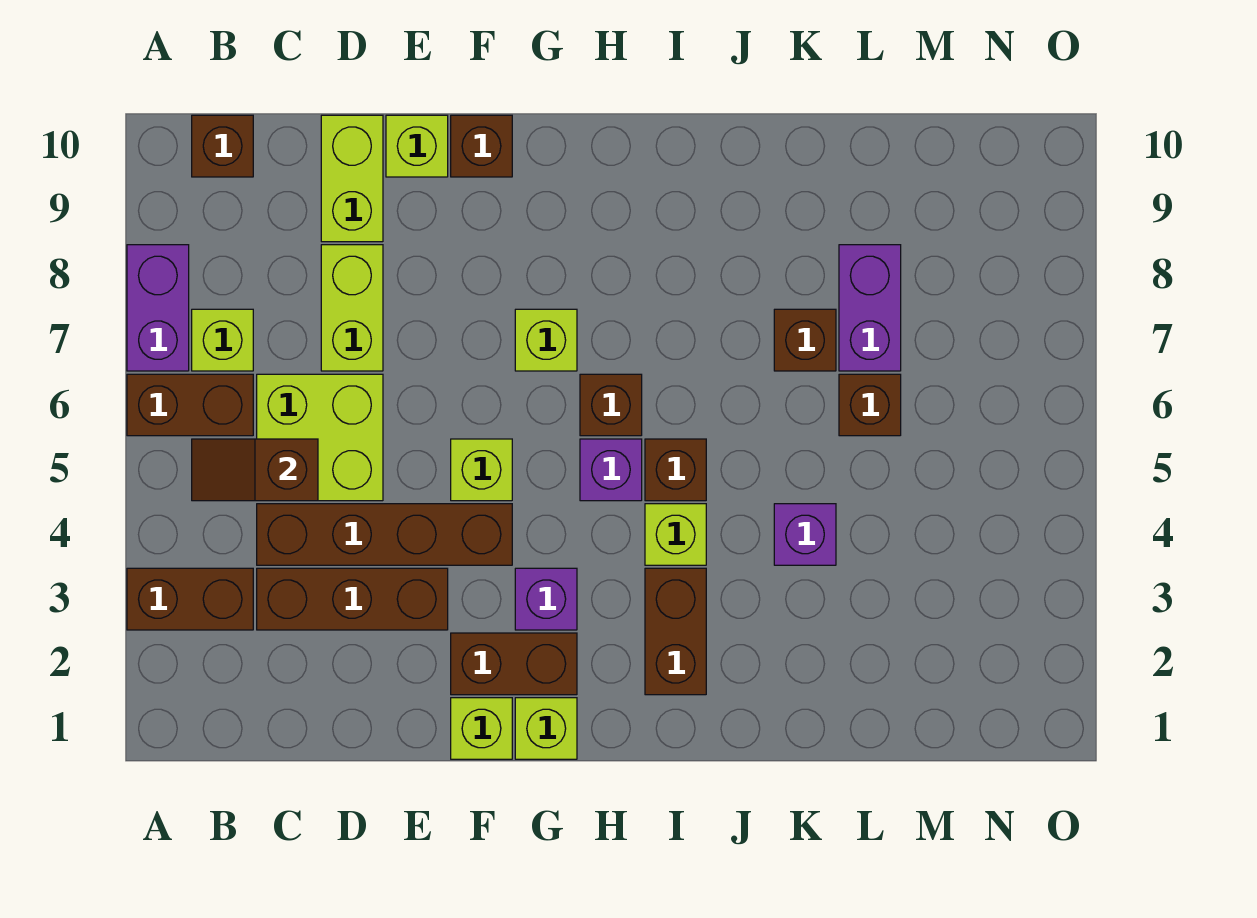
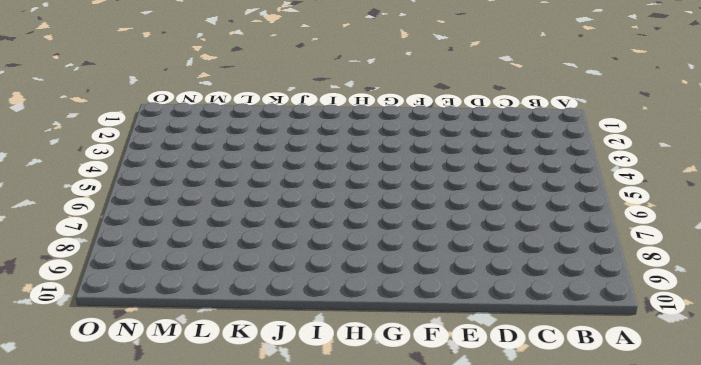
none -> brown brick A3:B3 level 1
none -> brown brick A6:B6 level 1
none -> purple brick A7:A8 level 1

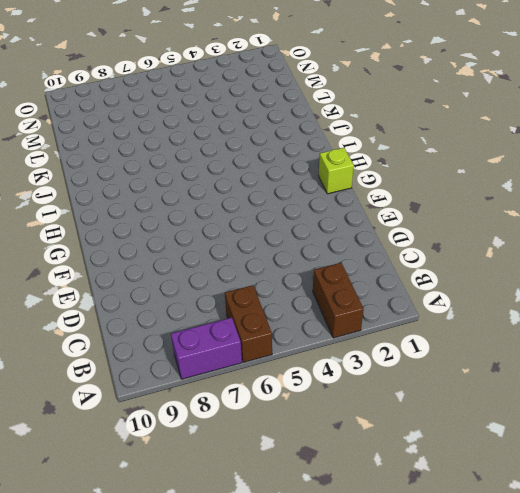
none -> lime brick B7 level 1
none -> brown brick B10 level 1
none -> brown brick C3:E3 level 1

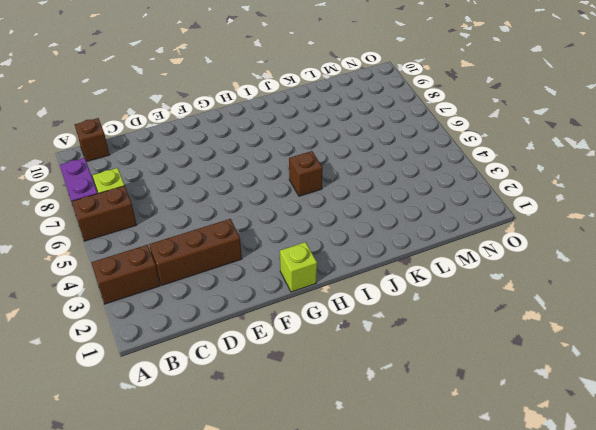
none -> brown brick C4:F4 level 1
none -> lime brick C5:D6 level 1
none -> lime brick D7:D8 level 1

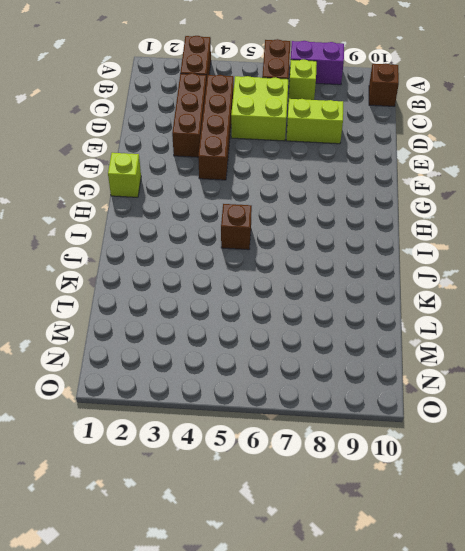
none -> lime brick D9:D10 level 1
none -> lime brick E10 level 1
none -> lime brick F1 level 1

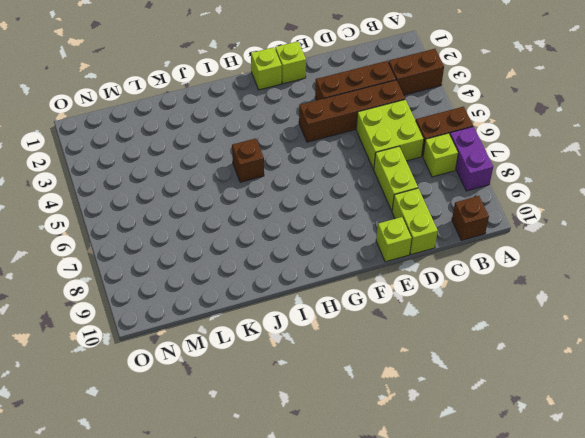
none -> brown brick F2:G2 level 1
none -> lime brick F5 level 1
none -> brown brick F10 level 1

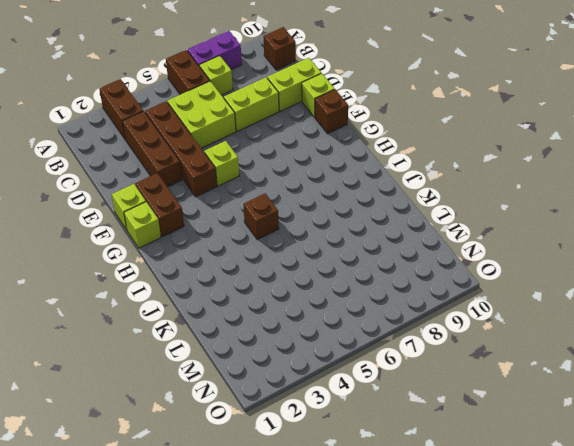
none -> purple brick G3 level 1
none -> lime brick G7 level 1
none -> purple brick H5 level 1

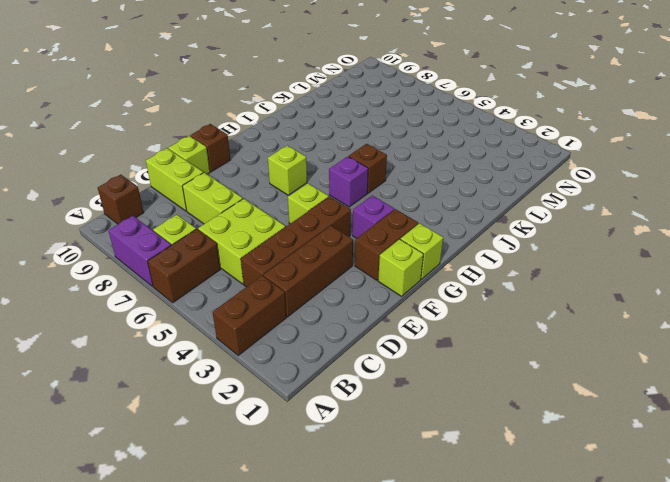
none -> brown brick H6 level 1
none -> brown brick I2:I3 level 1
none -> lime brick I4 level 1

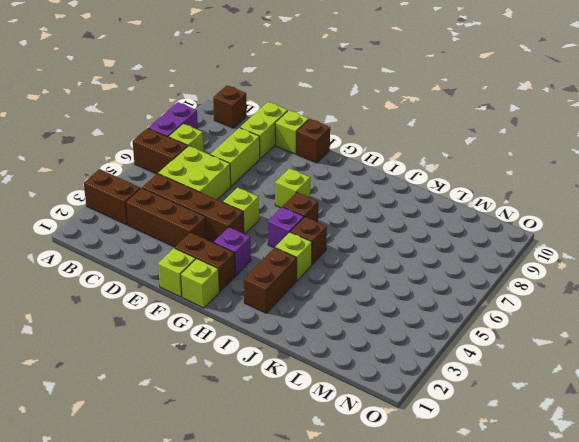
none -> purple brick K4 level 1
none -> brown brick K7 level 1
none -> brown brick L6 level 1

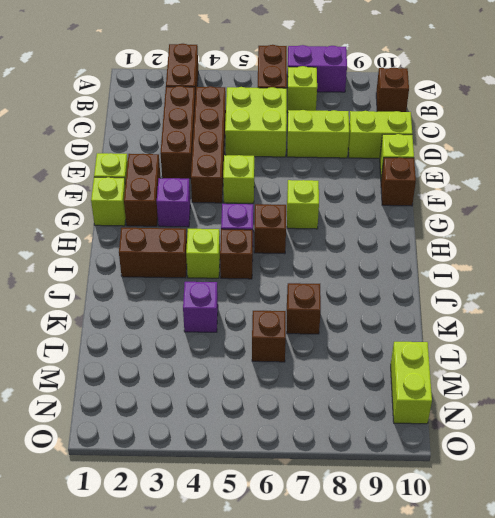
lime brick M10:N10 level 1 -> none
none -> purple brick L7:L8 level 1
none -> brown slope B5:C5 level 2 top C

